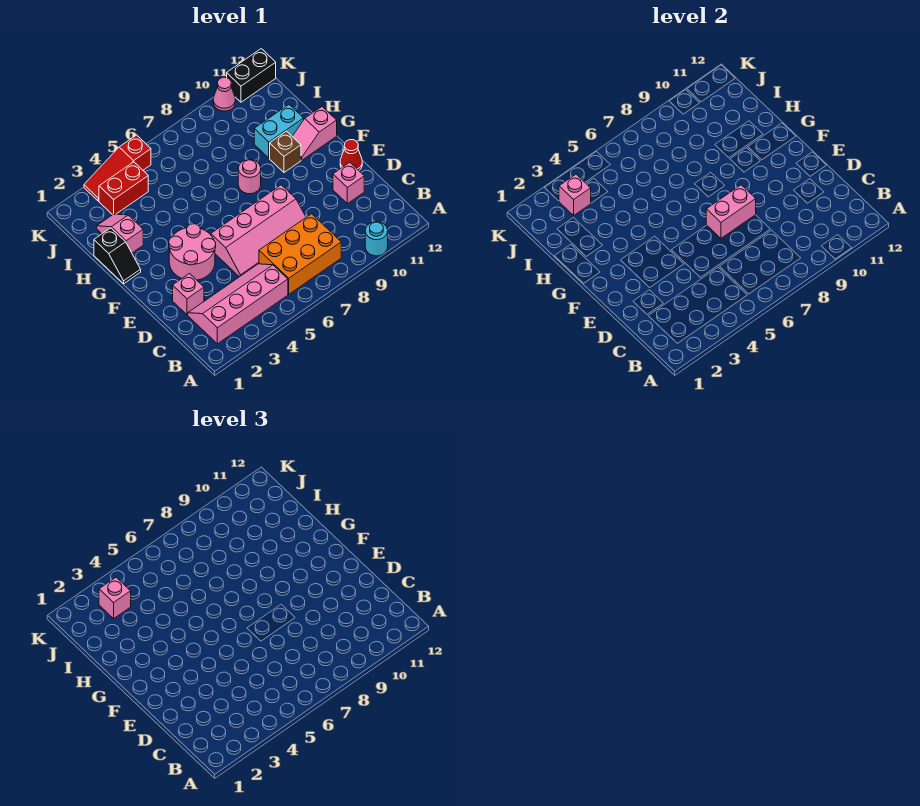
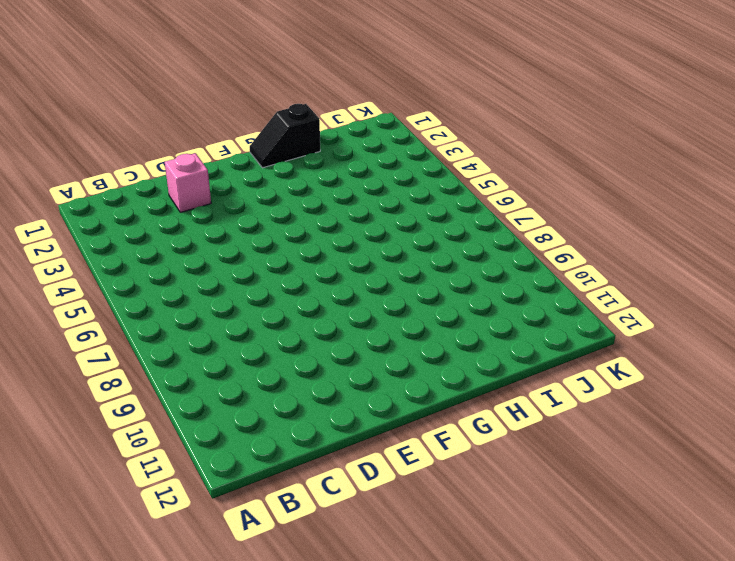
none -> cyan round brick A10 level 1
none -> pink slope B2:C5 level 1 top B
none -> orange brick B6:C8 level 1

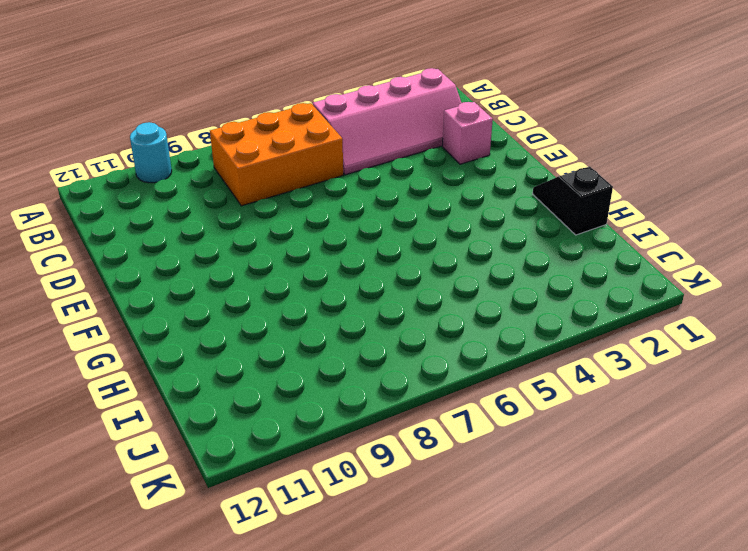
none -> pink slope D5:E8 level 1 top E
none -> pink brick D11 level 1
none -> pink round brick E3:F4 level 1

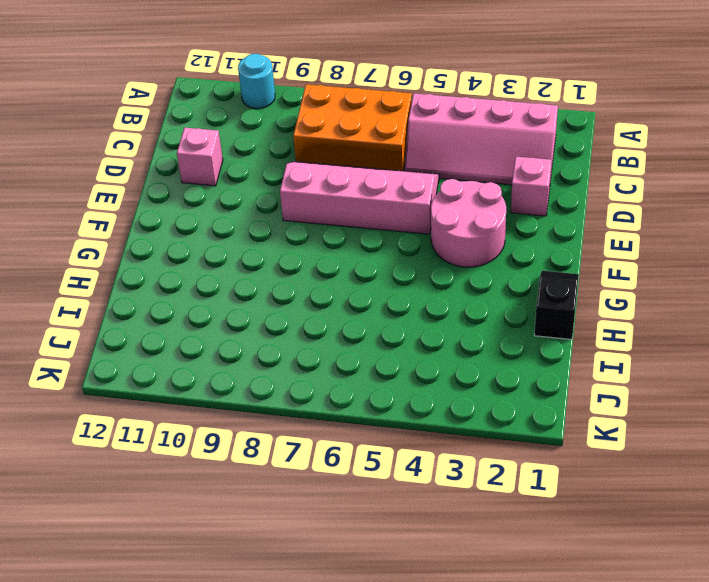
none -> red cone E12 level 1
none -> pink round brick G8 level 1
none -> brown brick G10 level 1

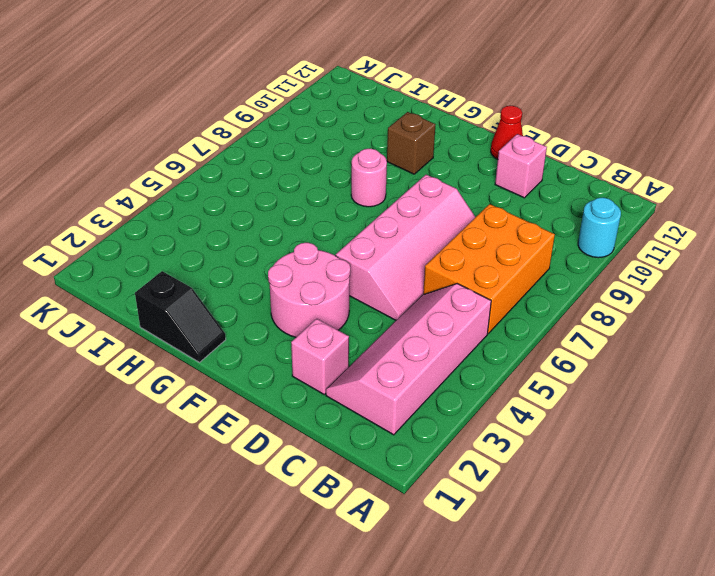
none -> pink slope G11:G12 level 1 top 12
none -> pink slope H2:I2 level 1 top H
none -> cyan brick H10:H11 level 1

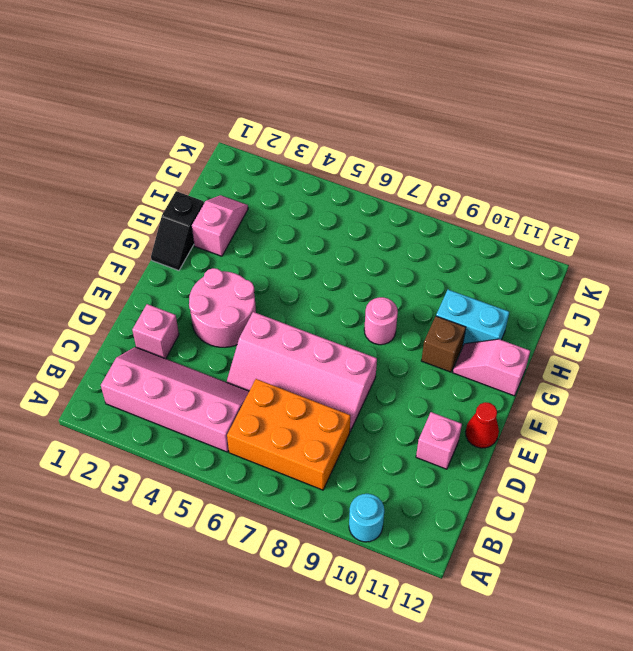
none -> red brick J3:J4 level 1
none -> red slope K3:K5 level 1 top 5
none -> pink cone K10 level 1

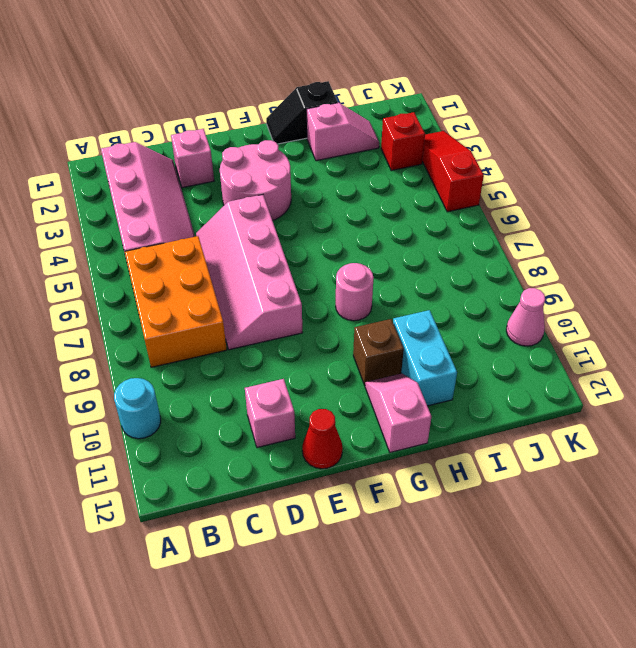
red brick J3 level 1 -> red brick J3:J4 level 1
none -> black brick K11:K12 level 1
none -> pink brick E7:E8 level 2
none -> pink brick J3 level 2

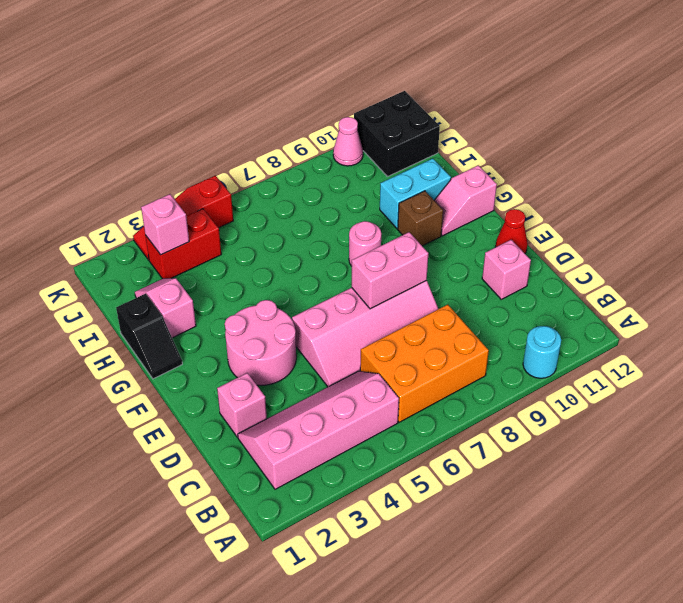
black brick J11:K12 level 1 -> black brick K11:K12 level 1
none -> pink brick J3 level 3

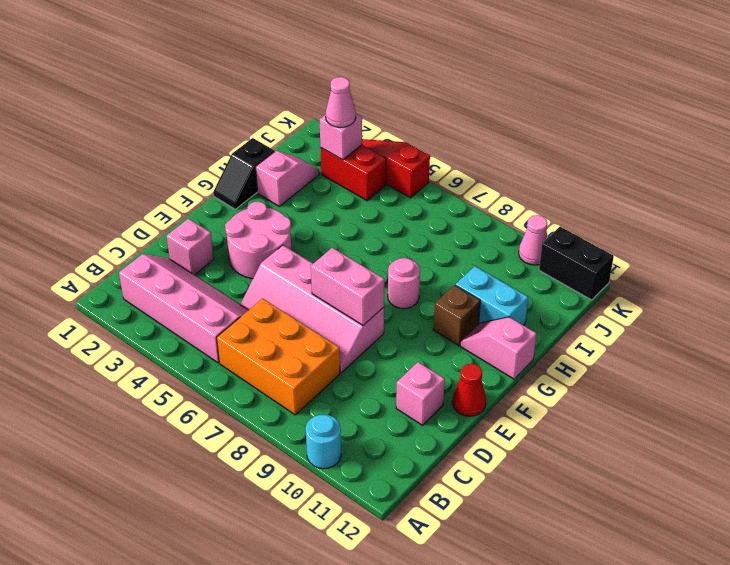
pink cone J3 level 3 -> pink brick J3 level 3

